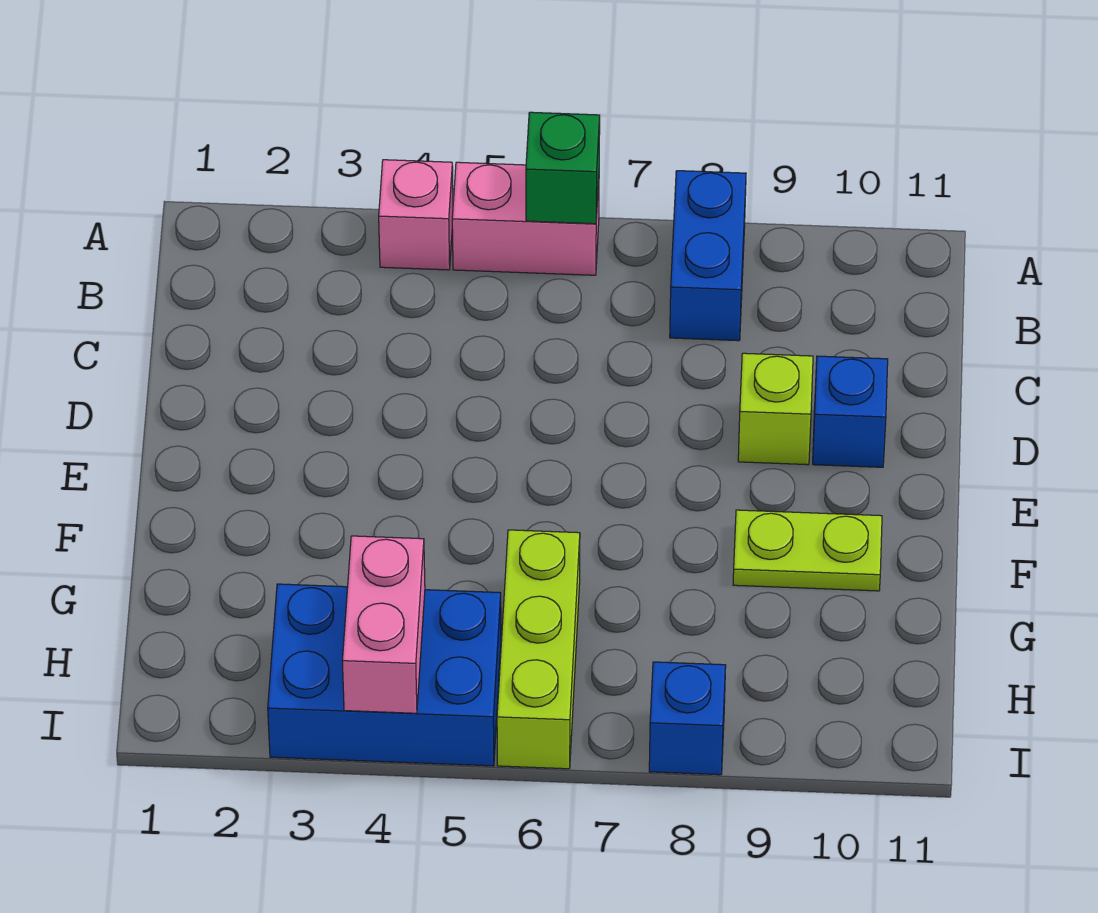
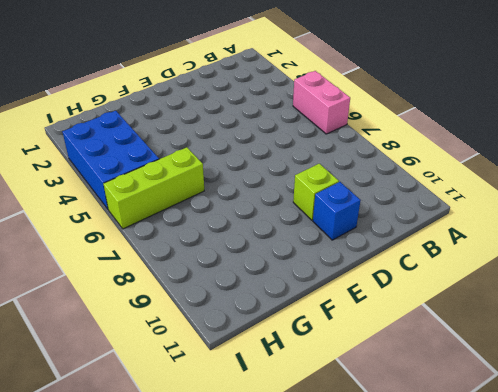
none -> pink brick A4 level 1
none -> blue brick A8:B8 level 1

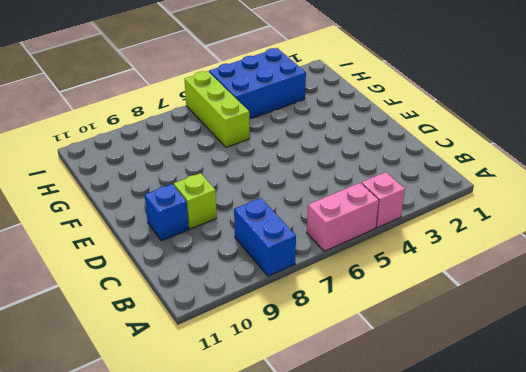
none -> lime plate F9:F10 level 1
none -> blue brick I8 level 1

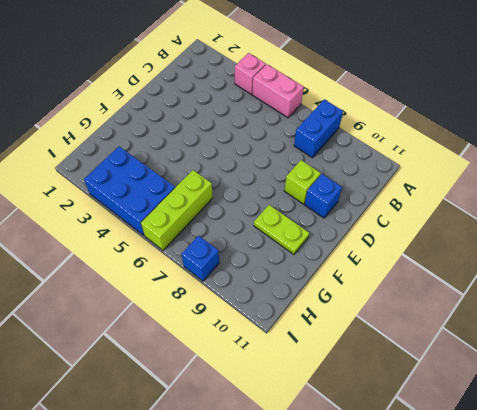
none -> green brick A6 level 2
none -> pink brick H4:I4 level 2

